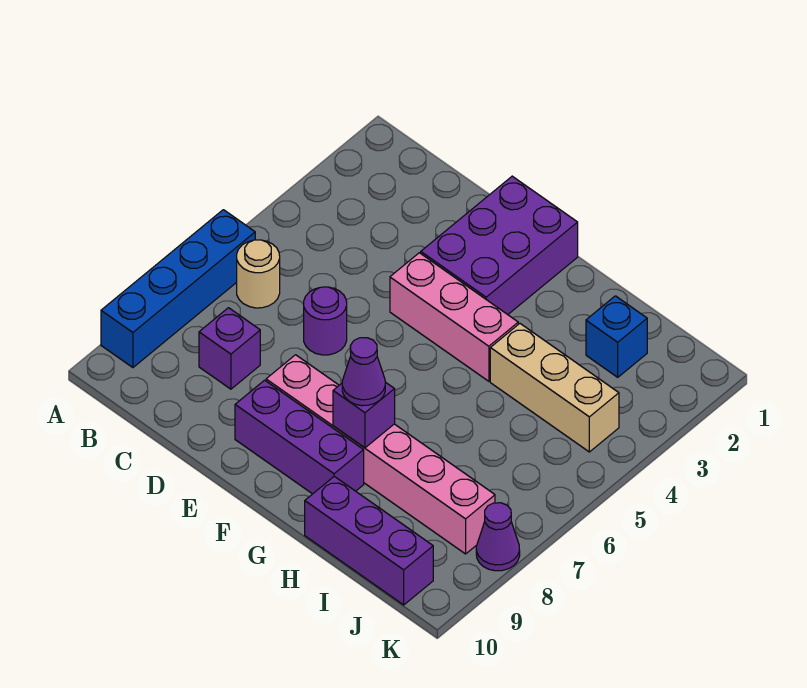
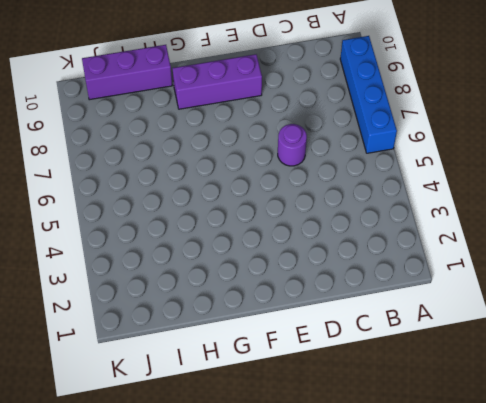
none -> tan round brick B6 level 1
none -> purple brick C8 level 1
none -> purple brick E1:F3 level 1

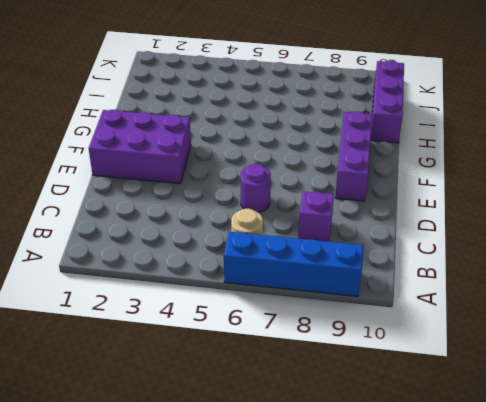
none -> pink brick E4:G4 level 1
none -> pink brick E8:J8 level 1
none -> tan brick H4:J4 level 1

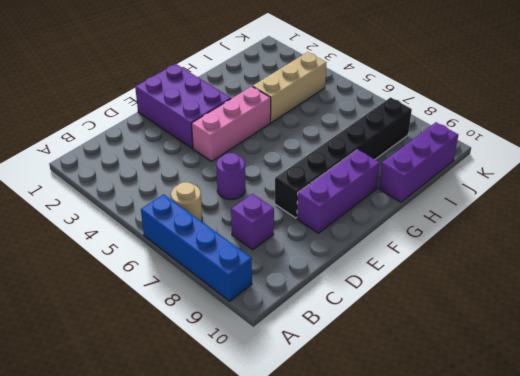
black brick E8:J8 level 1 -> pink brick E8:J8 level 1
none -> blue brick I2 level 1
none -> purple cone K8 level 1
none -> purple brick G8 level 2

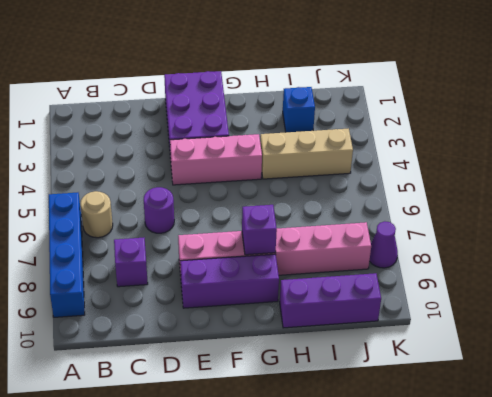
none -> purple cone G8 level 3

